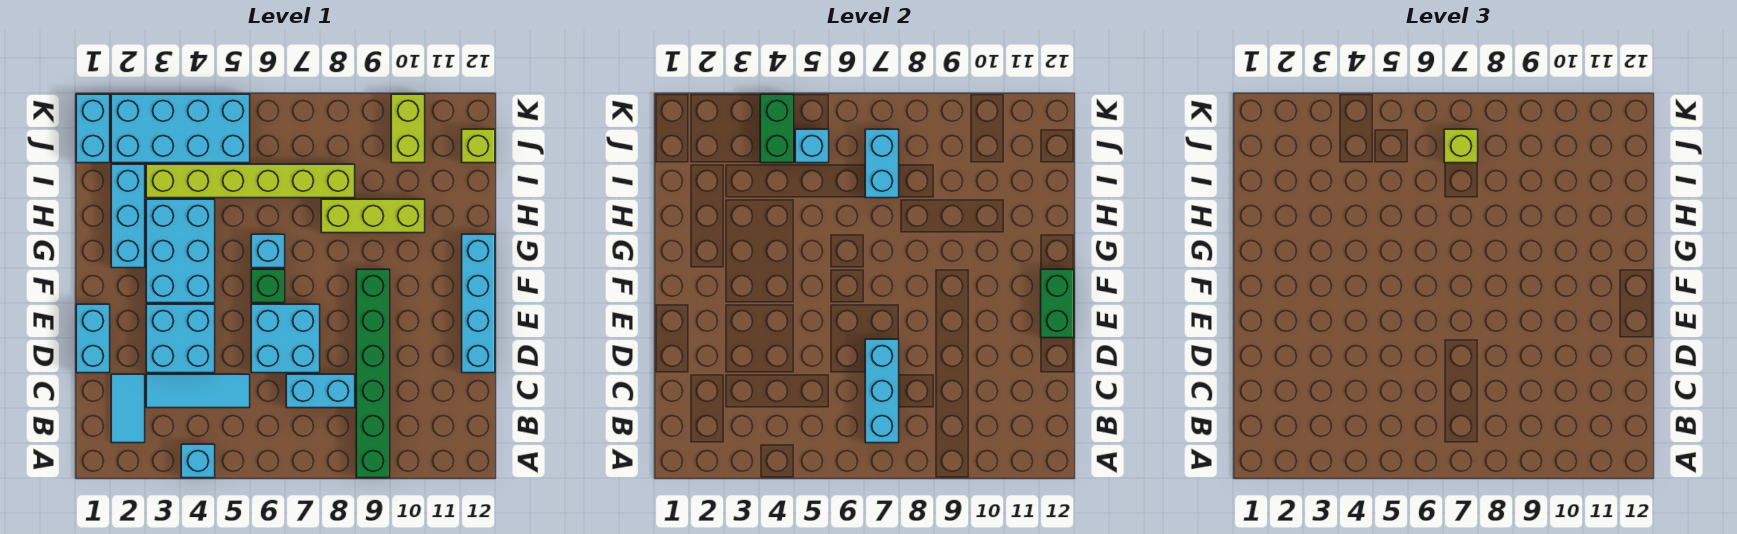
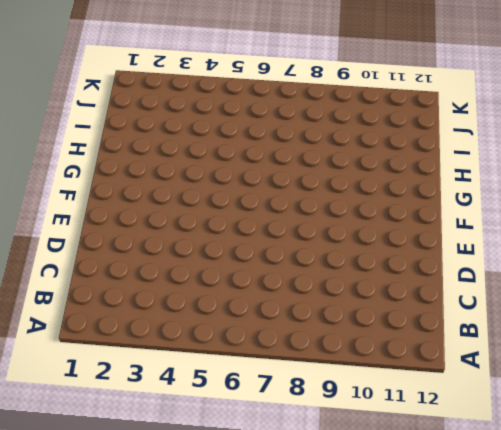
none -> cyan brick A4 level 1
none -> green brick A9:F9 level 1
none -> cyan tile B2:C2 level 1

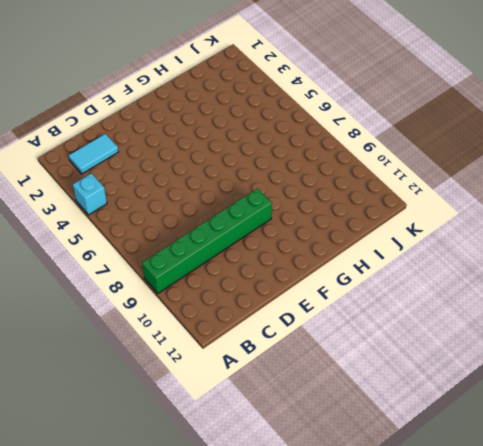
none -> cyan tile C3:C5 level 1
none -> cyan brick C7:C8 level 1
none -> cyan brick D1:E1 level 1

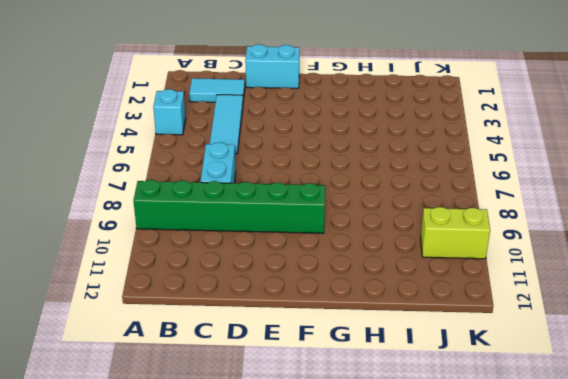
none -> cyan brick D3:E4 level 1
none -> cyan brick D6:E7 level 1
none -> cyan brick D12:G12 level 1

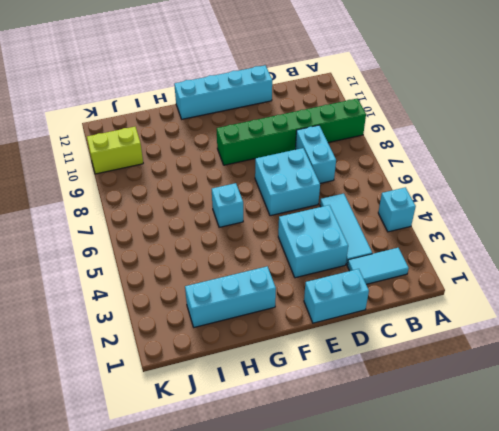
none -> cyan brick F3:H4 level 1
none -> green brick F6 level 1
none -> lime brick H8:H10 level 1

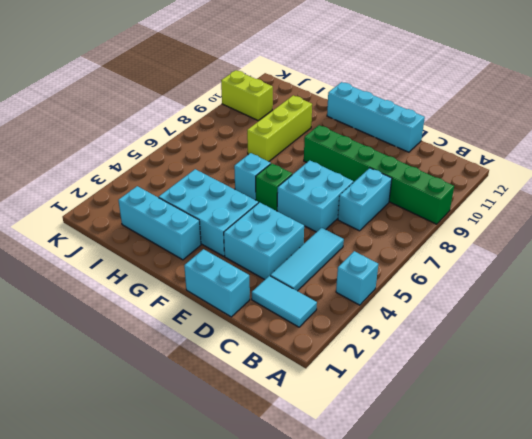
none -> lime brick I3:I8 level 1
none -> cyan brick J1:K1 level 1
none -> cyan brick J2:K5 level 1

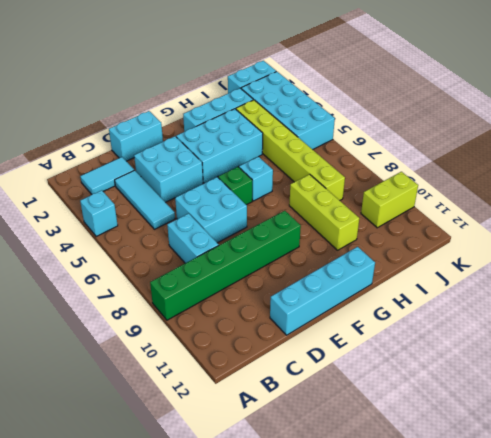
none -> lime brick J12 level 1
none -> cyan brick B7:D7 level 2
none -> green brick E12:F12 level 2

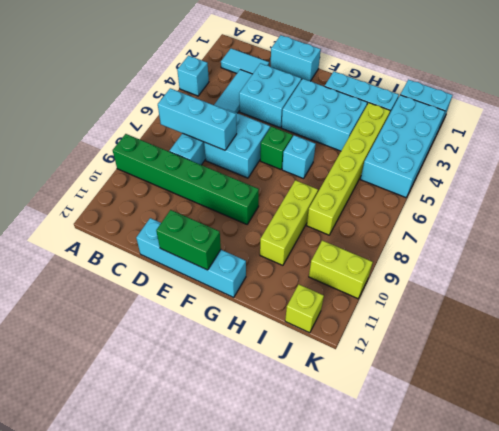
none -> cyan brick I7:J7 level 2
none -> green brick J4:K4 level 2
none -> cyan brick J5 level 2

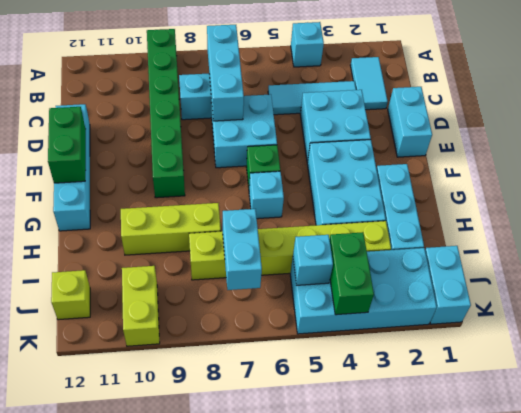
none -> lime brick J7 level 3

